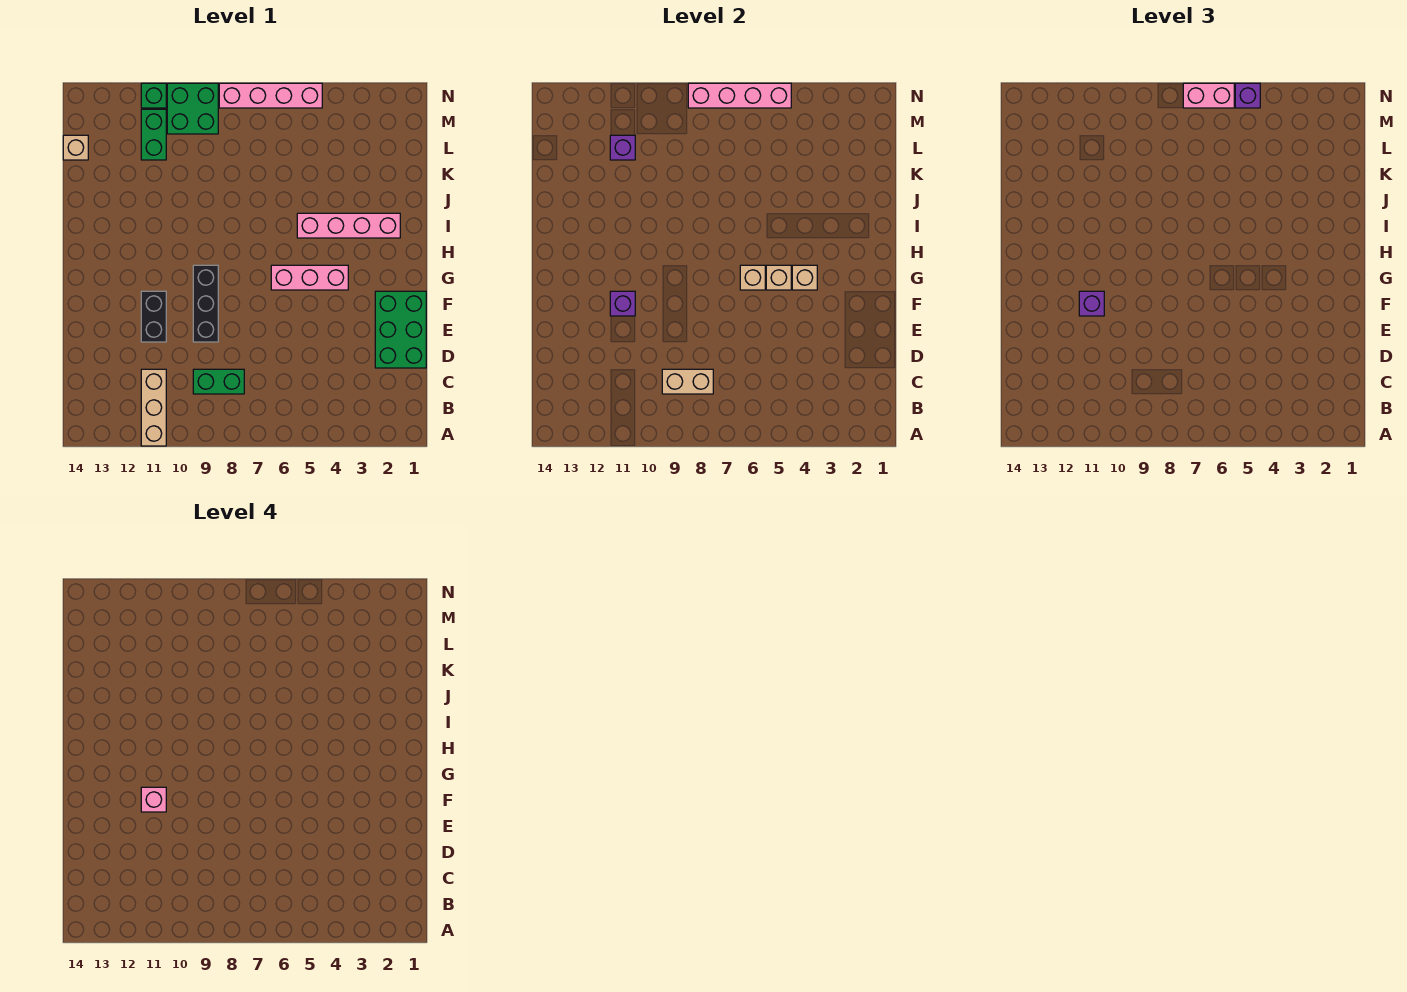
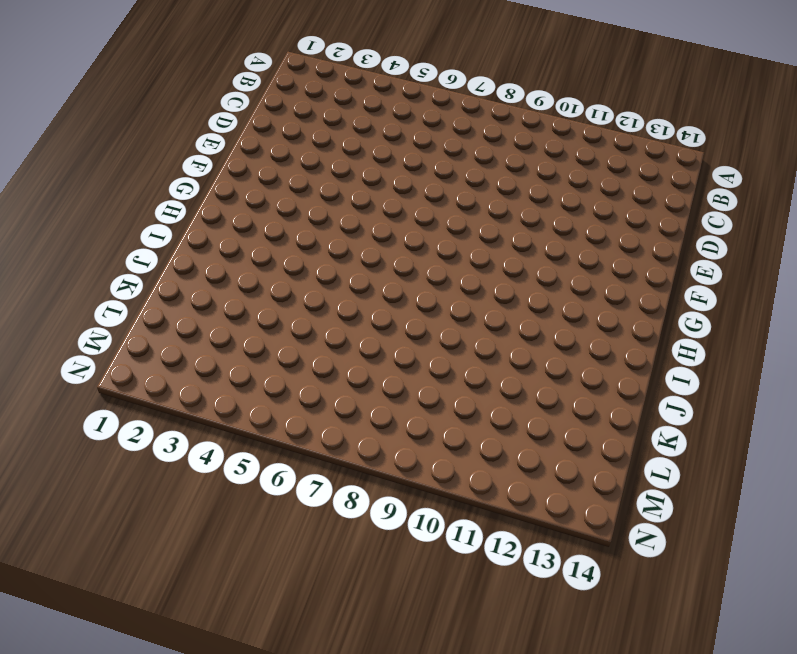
none -> tan brick A11:C11 level 1
none -> green brick C8:C9 level 1
none -> green brick D1:F2 level 1

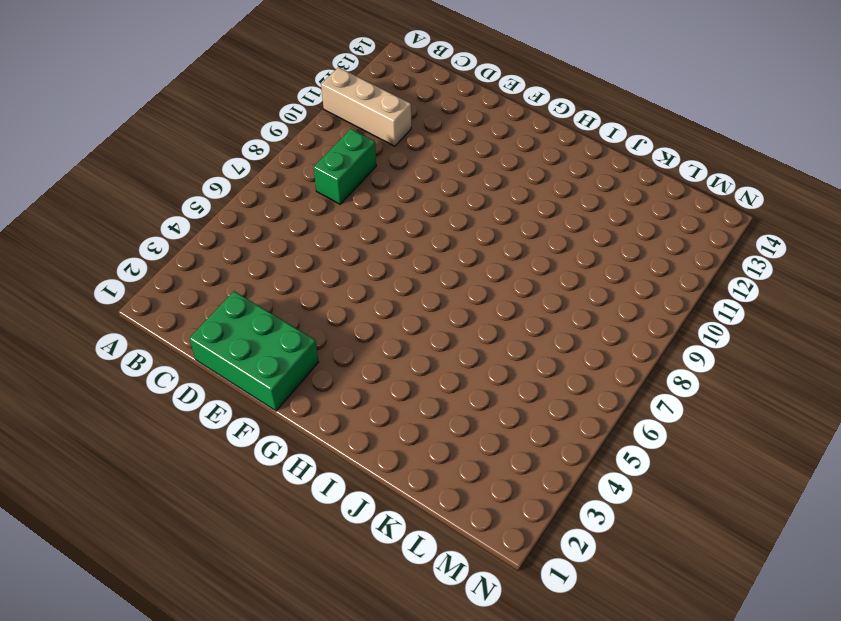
none -> black brick E9:G9 level 1
none -> black brick E11:F11 level 1
none -> pink brick G4:G6 level 1

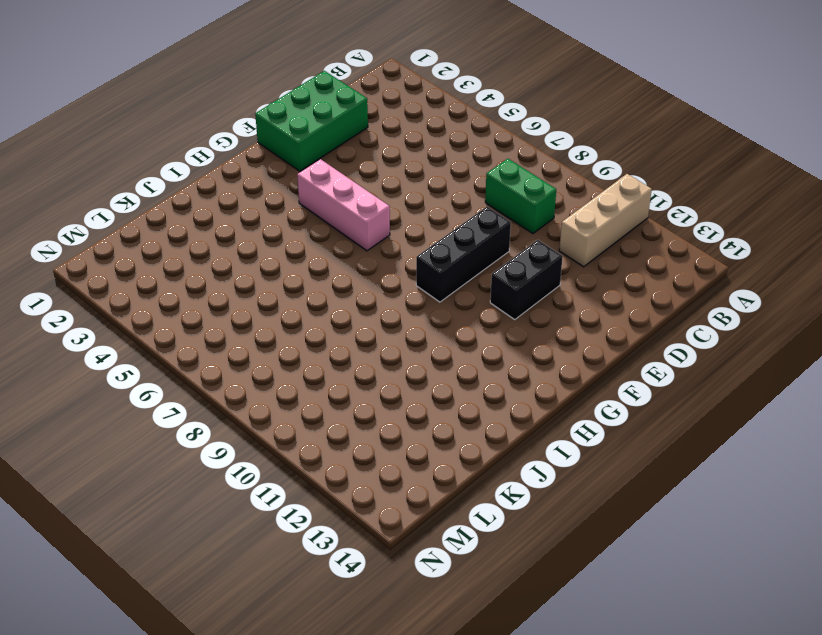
none -> pink brick I2:I5 level 1
none -> green brick L11:M11 level 1
none -> tan brick L14 level 1

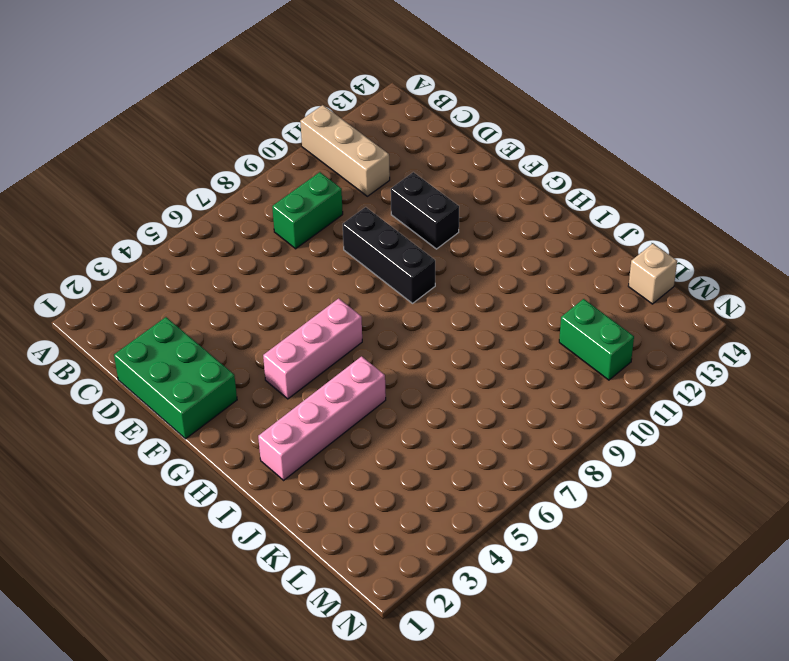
none -> green brick M9:N10 level 1
none -> pink brick N5:N8 level 1
none -> green brick N11 level 1

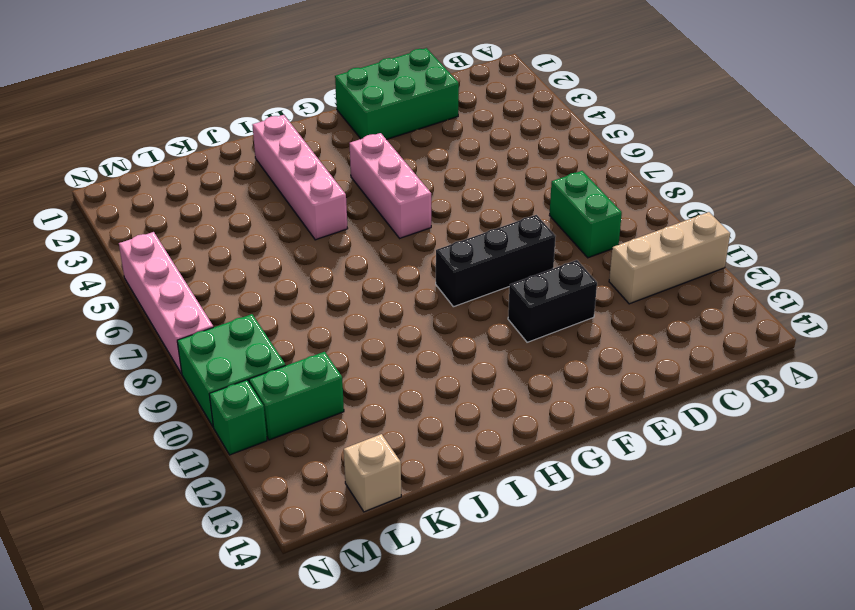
none -> tan brick C8:C9 level 2
none -> purple brick F11 level 2
none -> tan brick G4 level 2

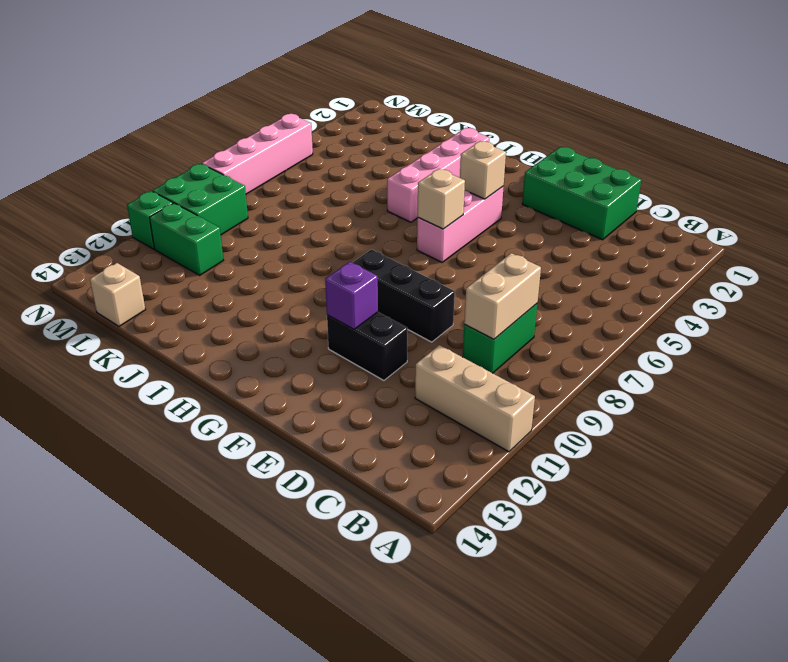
none -> tan brick G5 level 2
none -> purple brick L11 level 2
none -> pink brick N5:N8 level 2

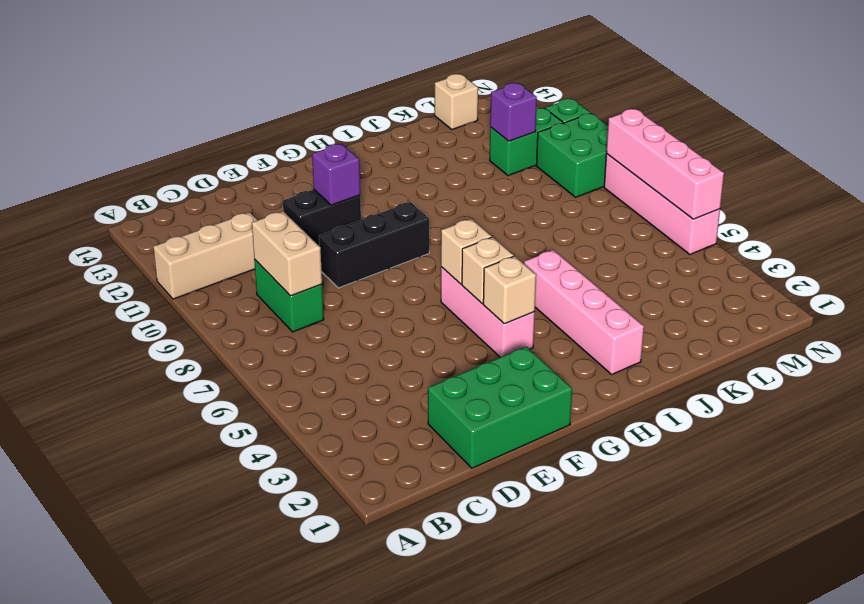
none -> purple brick F11 level 3
none -> purple brick N5 level 3
none -> pink brick N6:N7 level 3

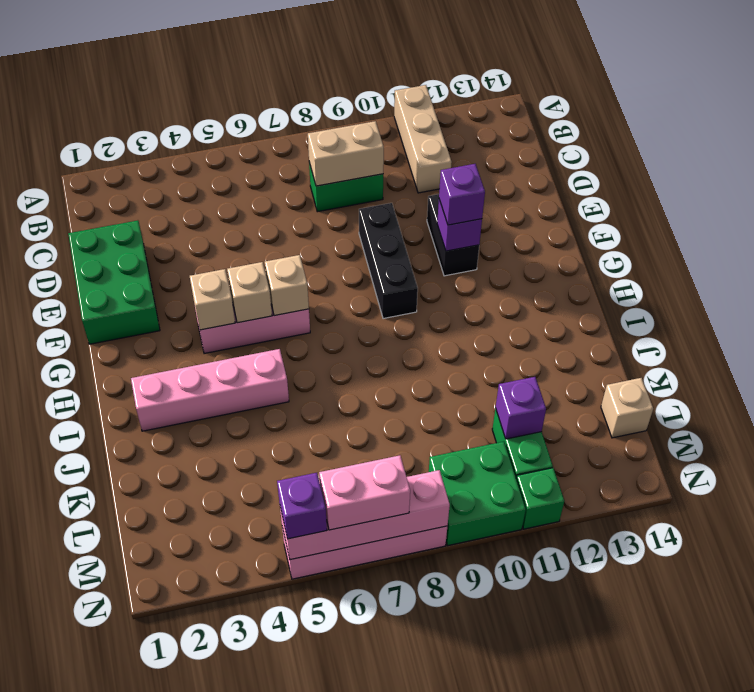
none -> pink brick F11 level 4

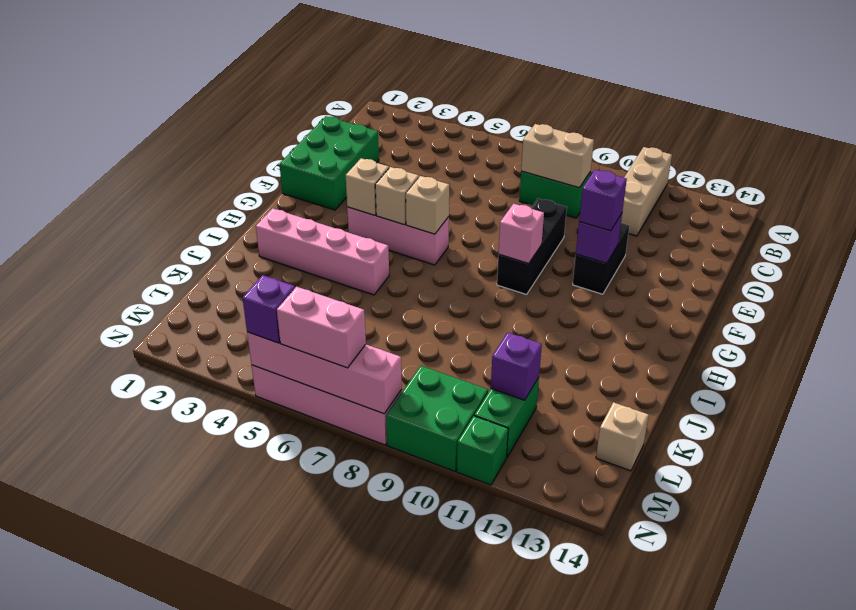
pink brick G9 level 2 -> pink brick F11 level 4

